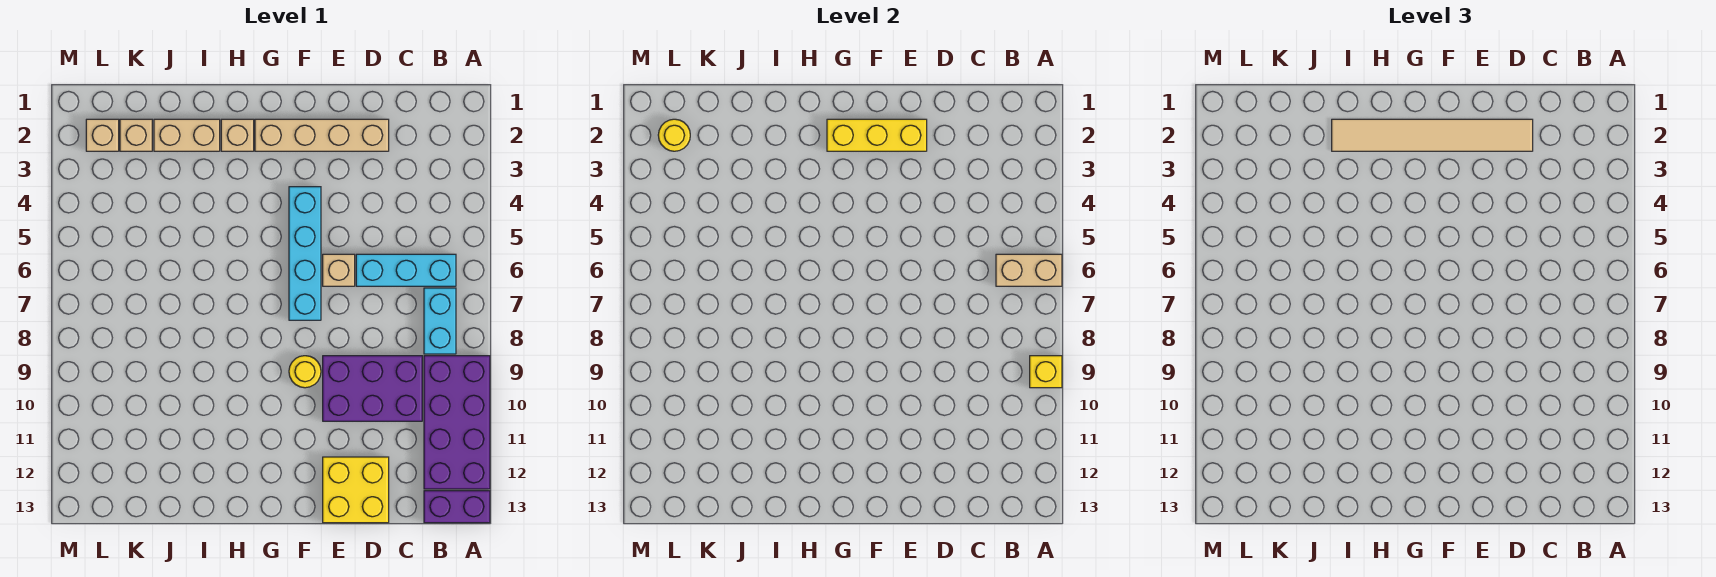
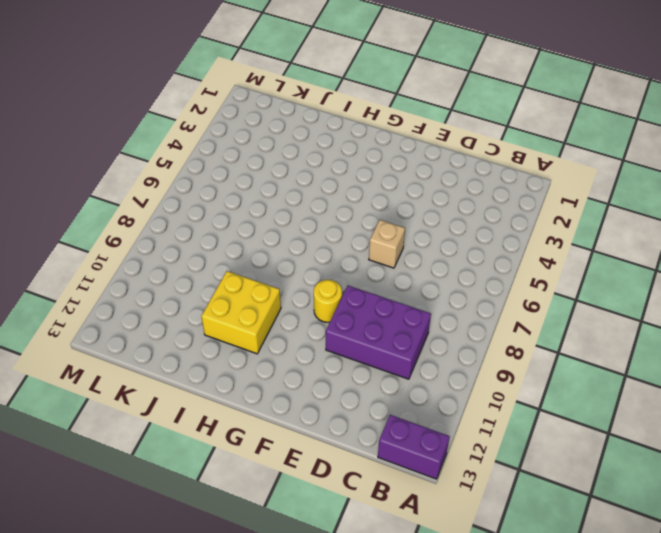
yellow brick H10:I11 level 1 -> yellow brick D12:E13 level 1
none -> purple brick A9:B12 level 1
none -> cyan brick B6:D6 level 1
none -> cyan brick B7:B8 level 1

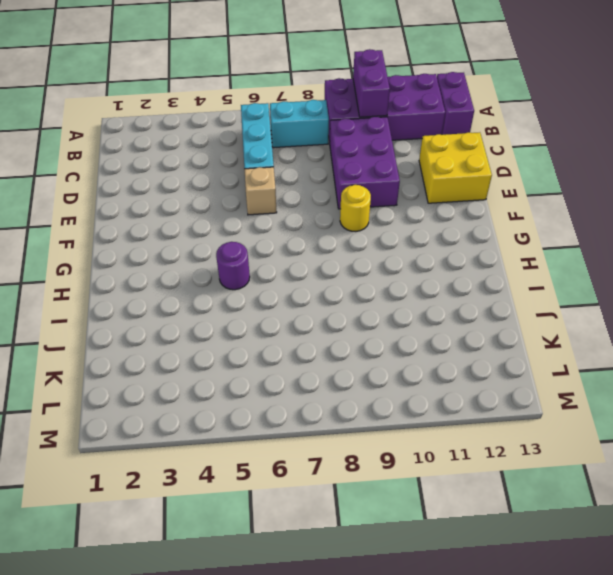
purple brick A10:B10 level 2 -> none
purple round brick H5 level 1 -> none
none -> tan brick D2:G2 level 1
none -> cyan brick F4:F7 level 1
none -> tan brick H2 level 1

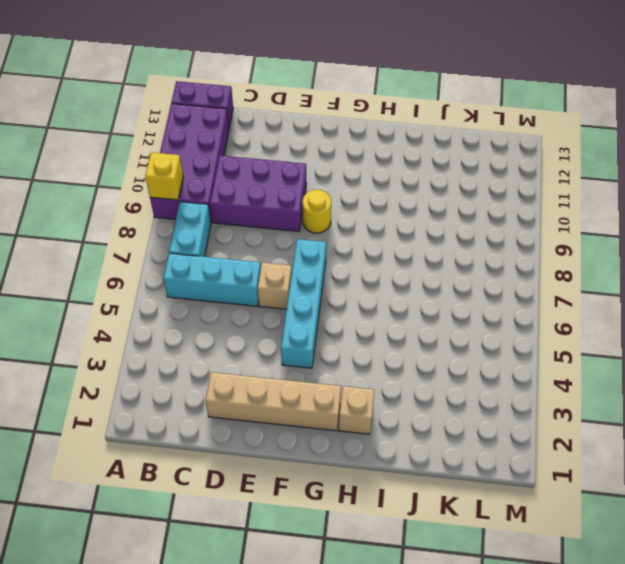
none -> yellow brick D12:E13 level 1
none -> tan brick I2:J2 level 1
none -> tan brick K2 level 1

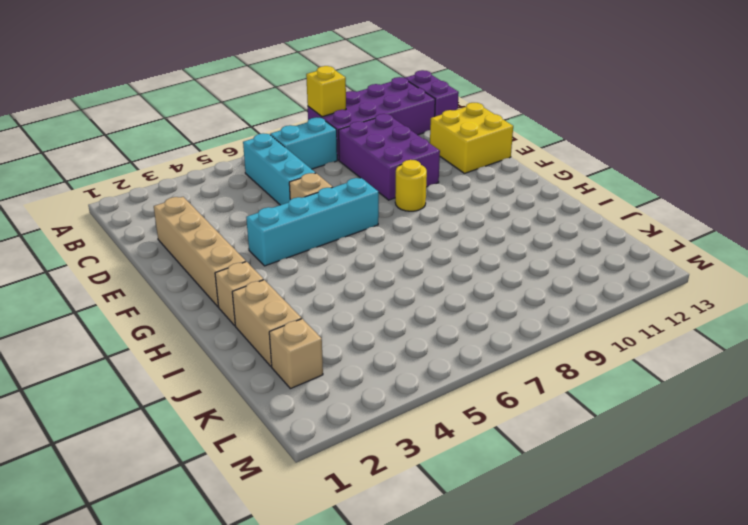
none -> tan brick L2 level 1
none -> tan brick A6:B6 level 2
none -> yellow brick E2:G2 level 2

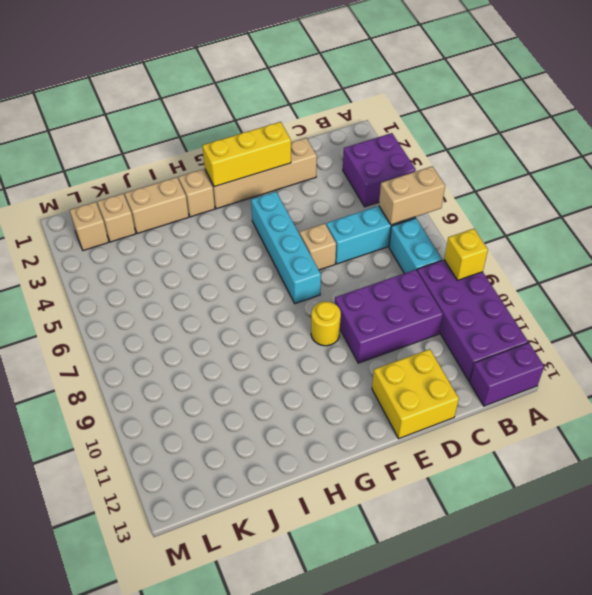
purple brick A3:B4 level 1 -> none
none -> yellow round brick L2 level 2
none -> tan tile D2:I2 level 3

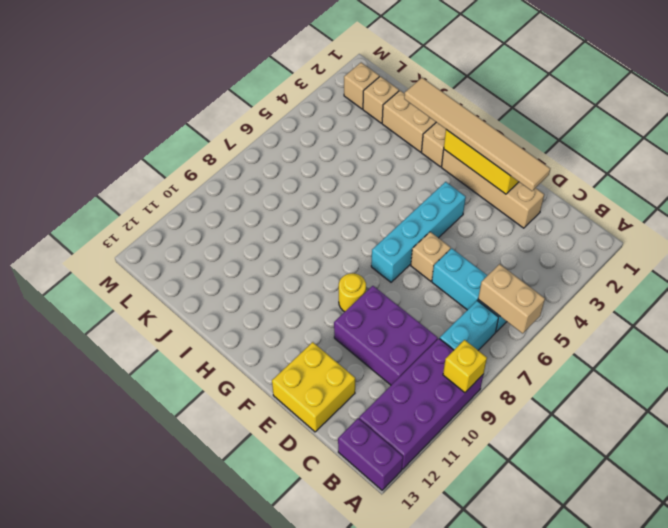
none -> yellow round brick L2 level 2

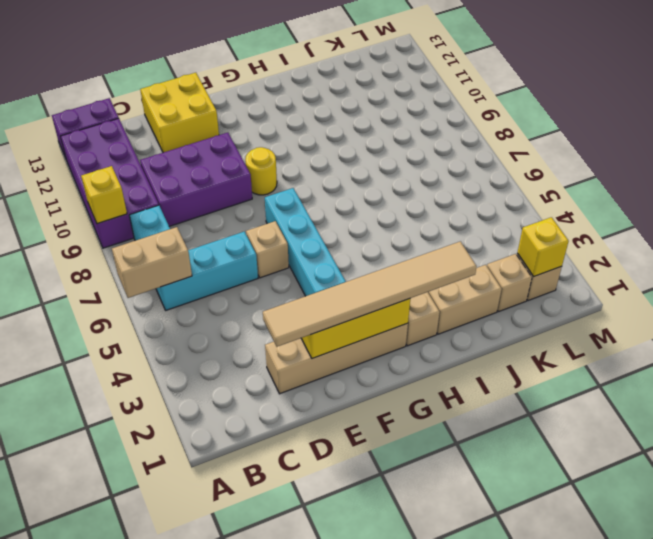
yellow brick L2 level 2 -> yellow round brick L2 level 2

